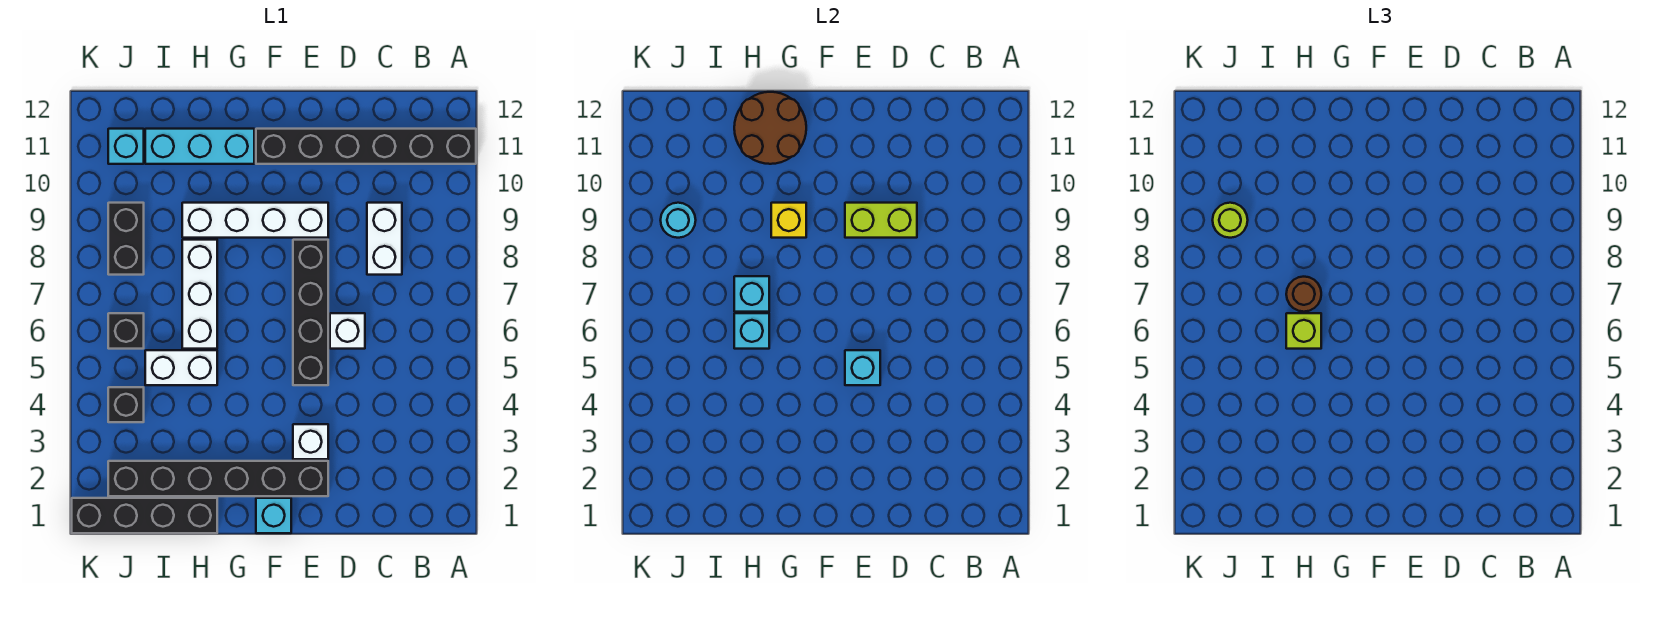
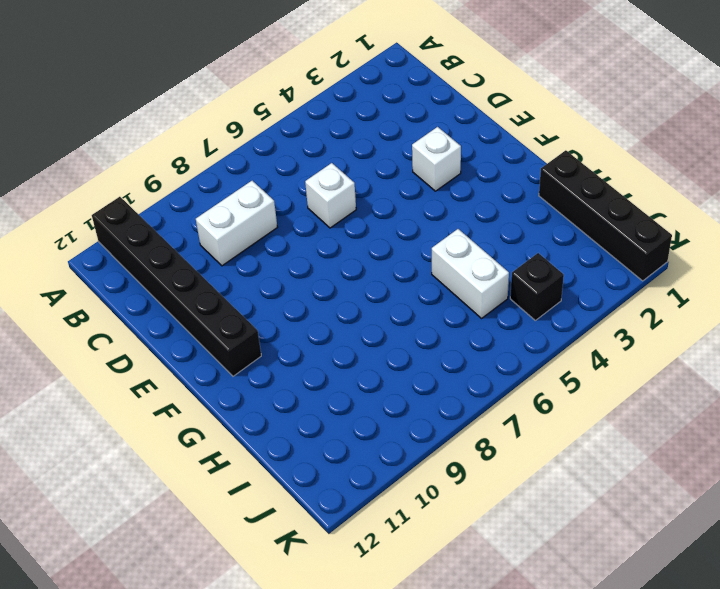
none -> black brick E2:J2 level 1
none -> black brick E5:E8 level 1
none -> white brick E9:H9 level 1

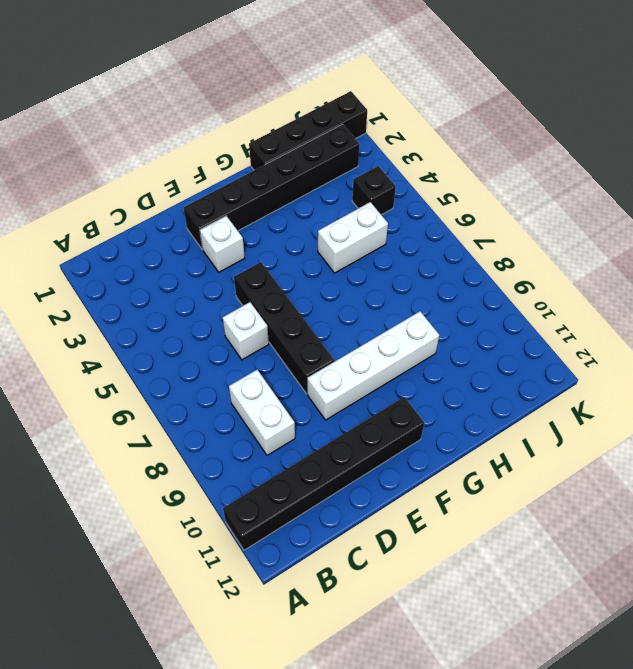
none -> cyan brick F1 level 1
none -> cyan brick G11:I11 level 1
none -> white brick H6:H8 level 1

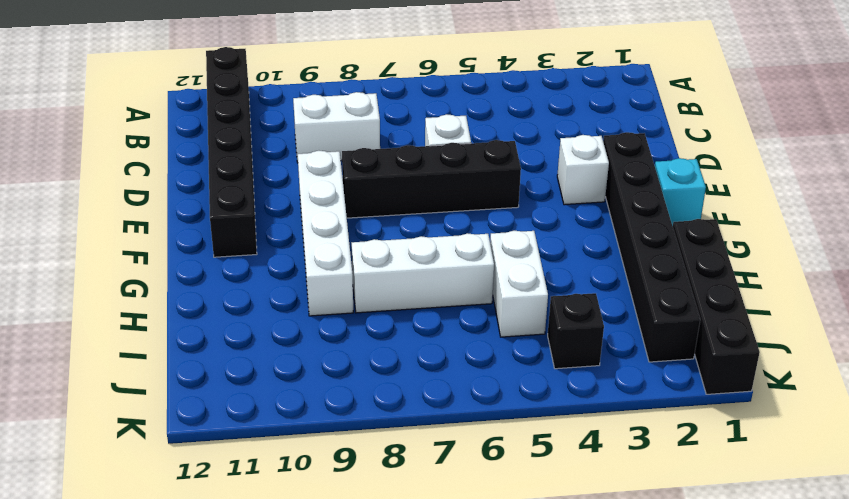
none -> cyan brick G11:I11 level 1
none -> black brick J6 level 1
none -> black brick J8:J9 level 1

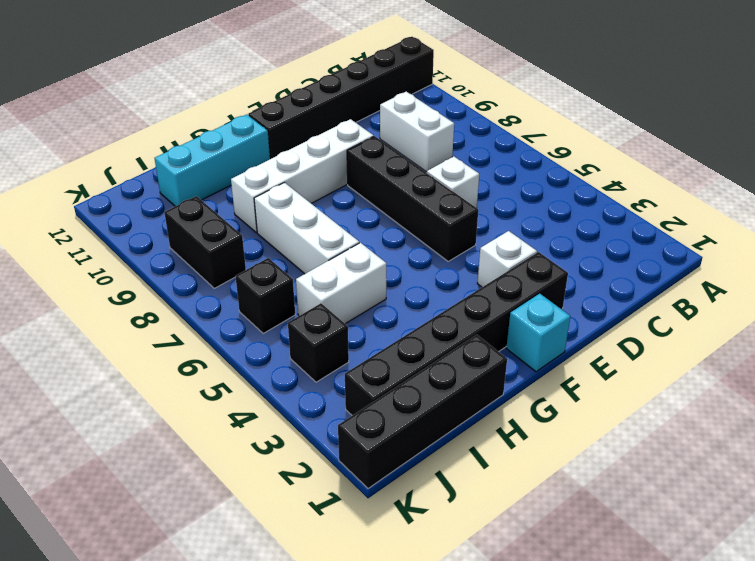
none -> cyan brick J11 level 1
none -> lime brick D9:E9 level 2
none -> cyan brick E5 level 2

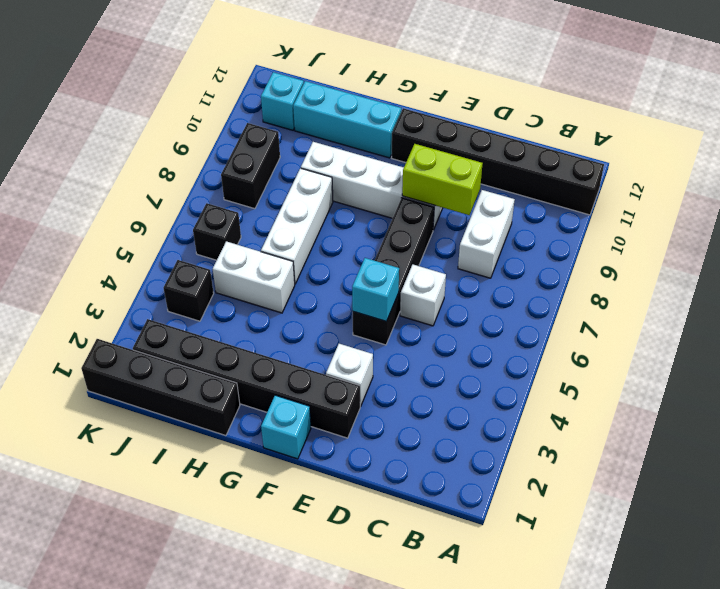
none -> yellow brick G9 level 2
none -> brown round brick G11:H12 level 2
none -> cyan brick H6 level 2

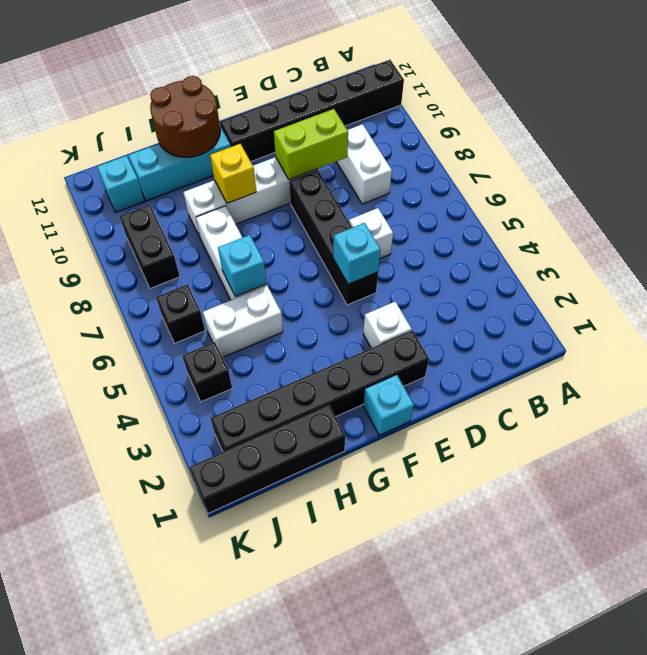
none -> cyan brick H7 level 2
none -> cyan round brick J9 level 2
none -> lime brick H6 level 3

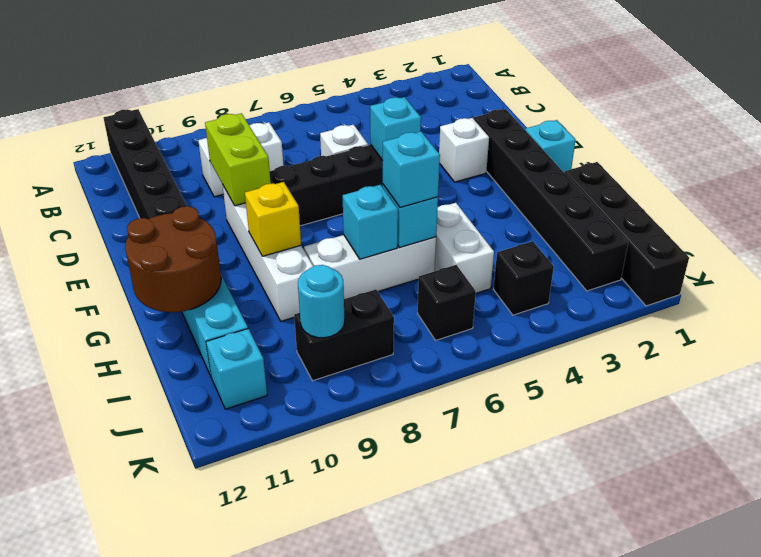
cyan brick H6 level 3 -> lime brick H6 level 3
none -> brown round brick H7 level 3
none -> lime round brick J9 level 3

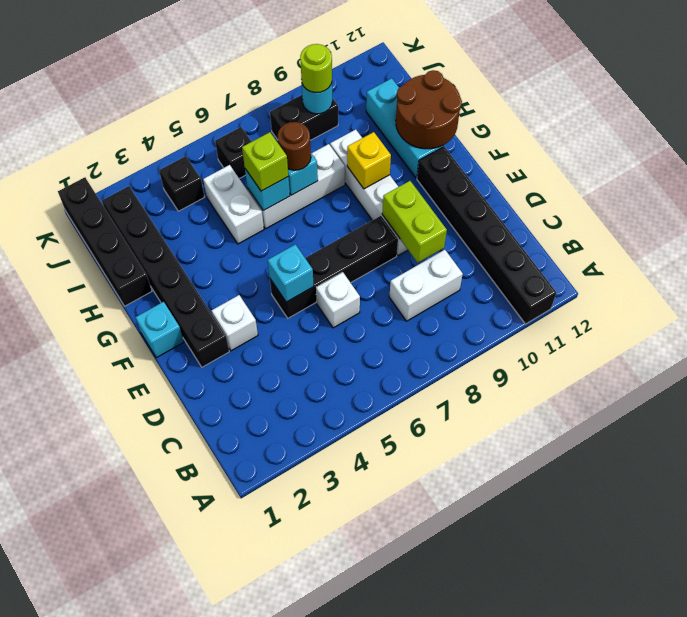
none -> cyan brick J11 level 1

